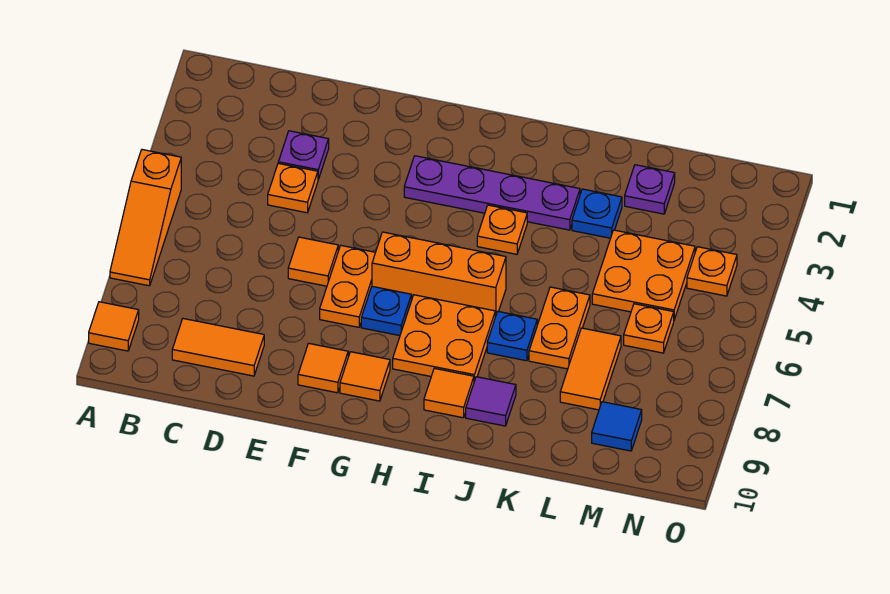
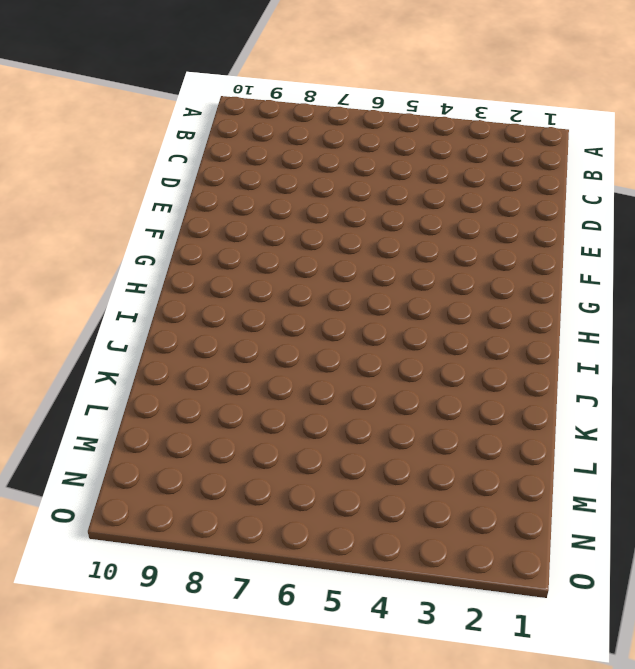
none -> orange slope A5:A7 level 1 top 5
none -> orange tile A9 level 1
none -> orange tile C9:D9 level 1

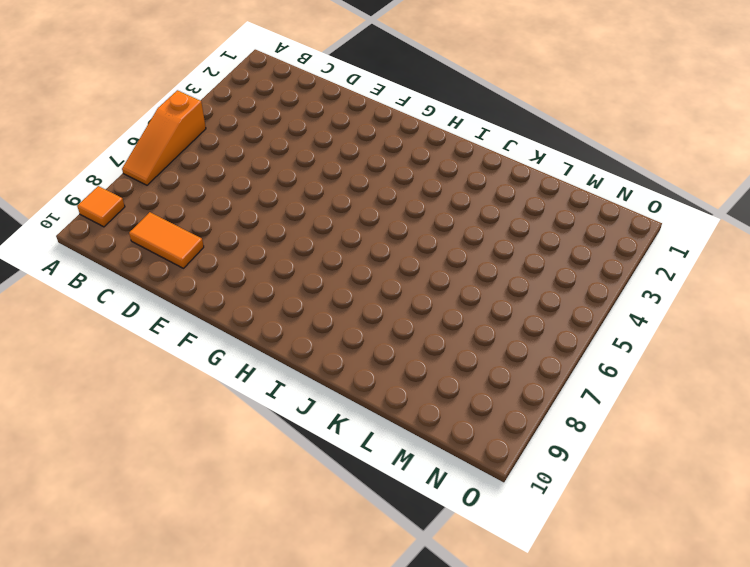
none -> purple plate D3 level 1
none -> orange plate D4 level 1
none -> orange tile E6 level 1

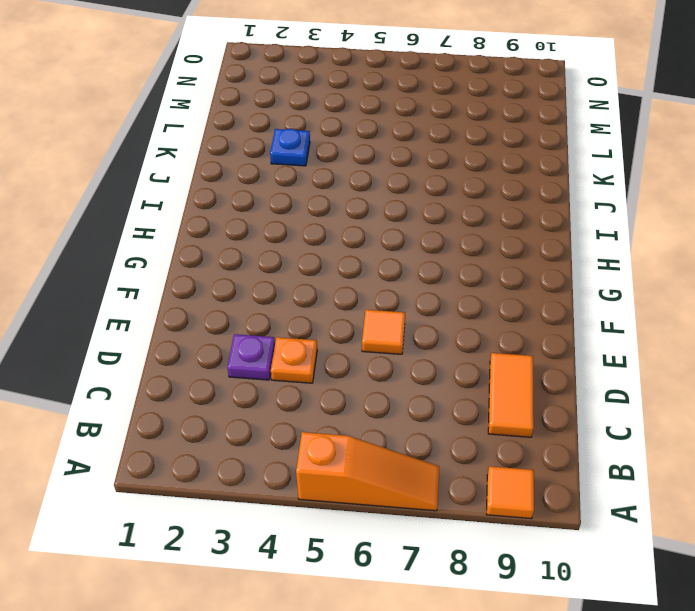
none -> orange plate F6:F7 level 1
none -> orange tile F9 level 1
none -> purple plate G3:J3 level 1

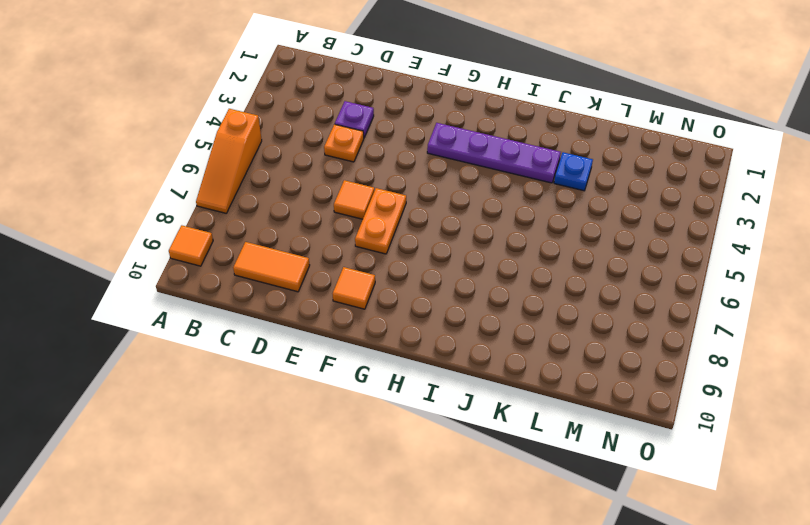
none -> orange brick G6:I6 level 1
none -> blue plate G7 level 1
none -> orange tile G9 level 1

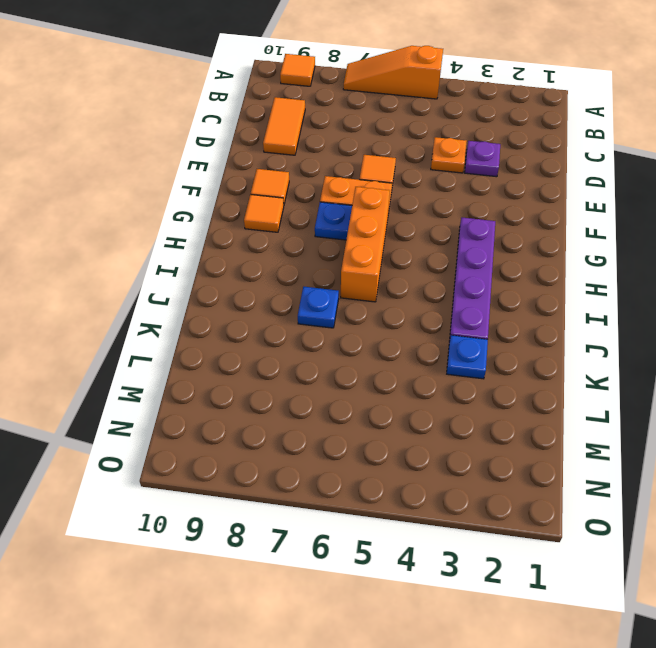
none -> orange plate H7:I8 level 1
none -> orange plate I4 level 1
none -> orange tile I9 level 1

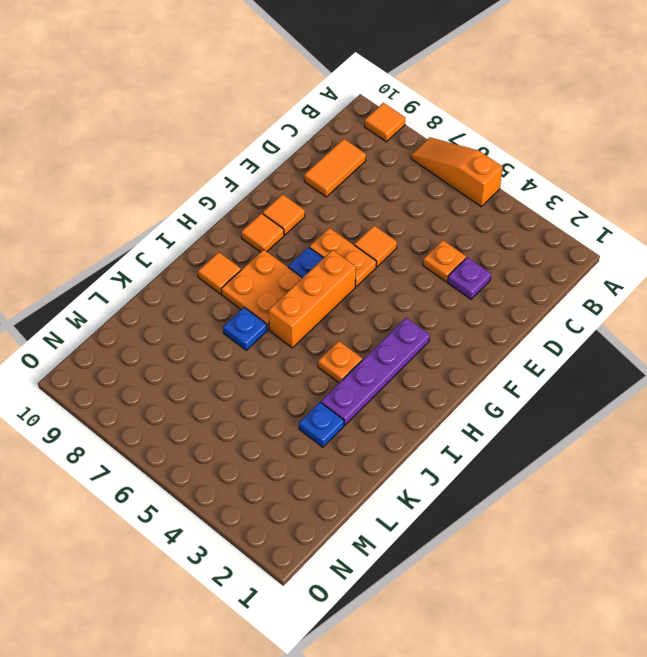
none -> purple tile J9 level 1
none -> orange plate K6:K7 level 1
none -> purple plate L2 level 1

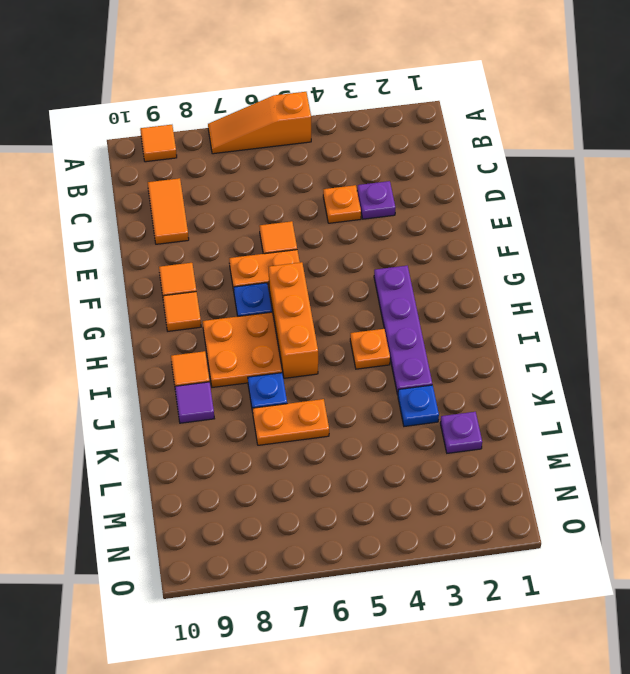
none -> orange plate L4:M5 level 1
none -> orange tile L7:L8 level 1
none -> orange plate M6 level 1

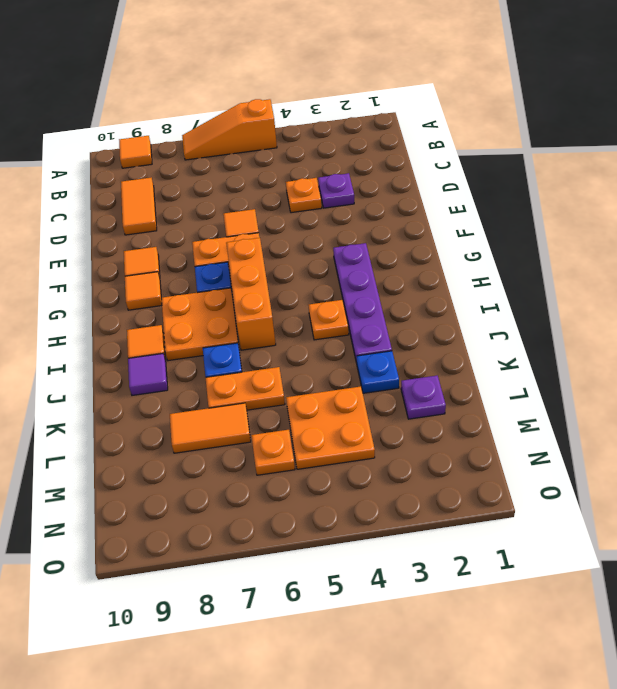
none -> blue tile M9 level 1
none -> orange plate N4 level 1

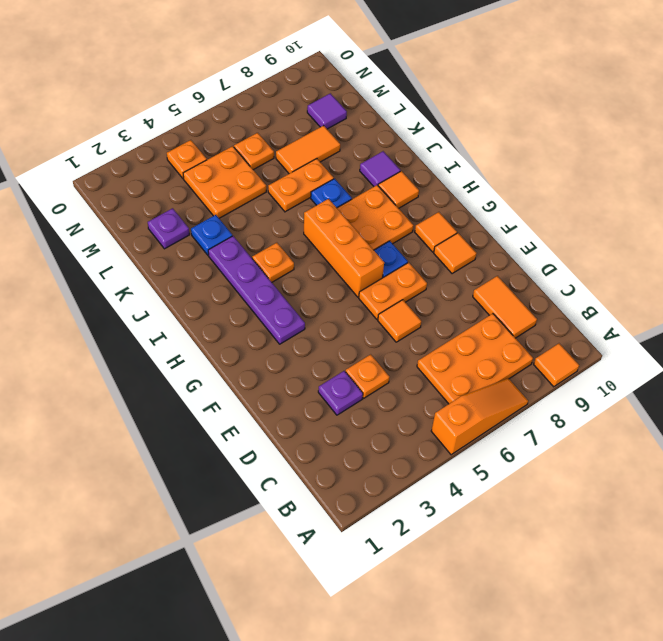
orange plate B6:C8 level 1 -> none
purple tile M9 level 1 -> blue tile M9 level 1

